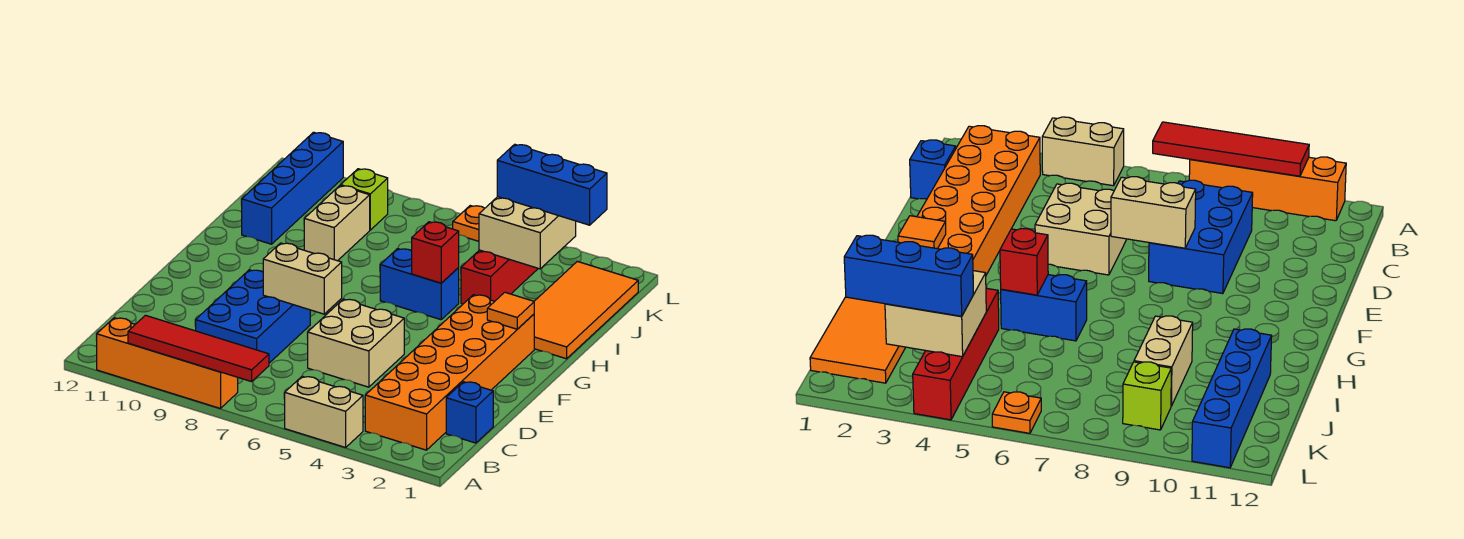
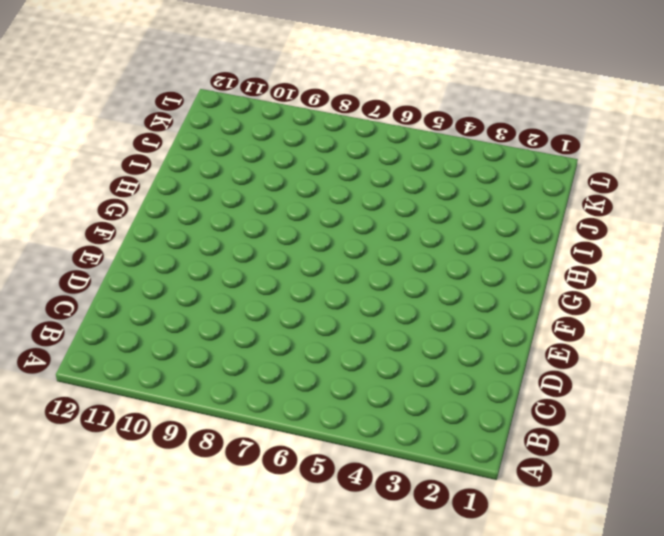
none -> tan brick A4:A5 level 1
none -> orange brick A8:A11 level 1
none -> orange brick B2:G3 level 1

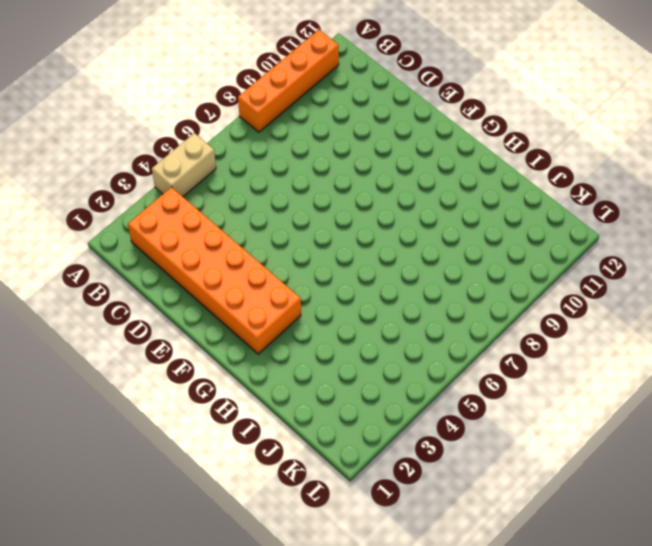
none -> blue brick C1 level 1
none -> blue brick C8:E9 level 1
none -> tan brick D5:E6 level 1

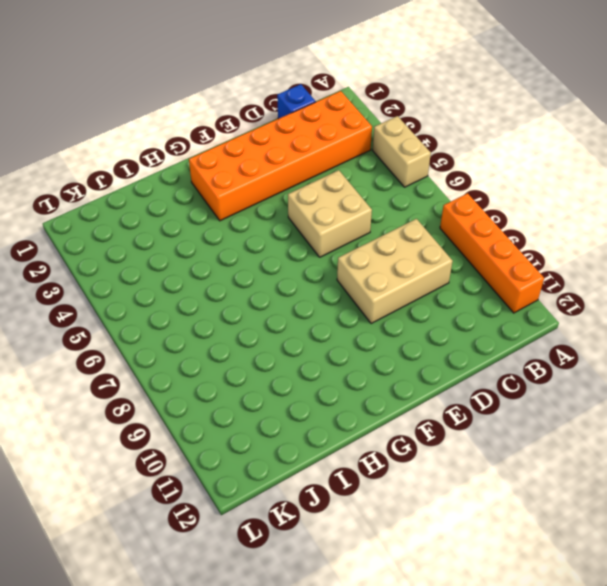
tan brick C8:E9 level 1 -> blue brick C8:E9 level 1
none -> orange tile H1:K2 level 1
none -> blue brick H5:H6 level 1
none -> red brick I4:L4 level 1

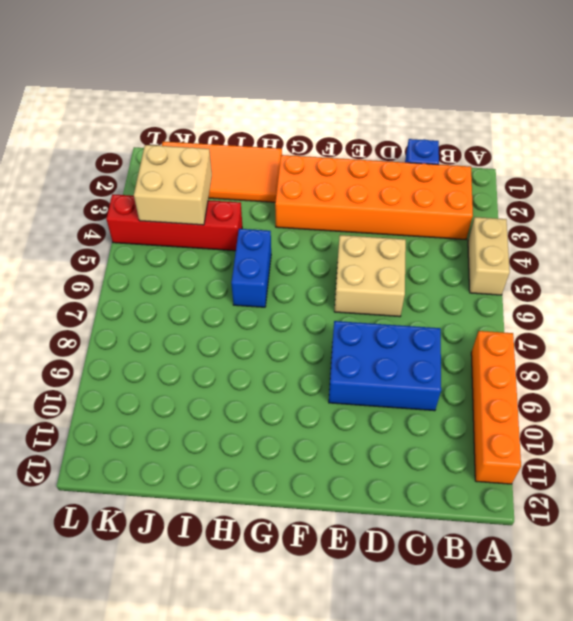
none -> tan brick I9:J9 level 1
none -> blue brick I11:L11 level 1
none -> lime brick K9 level 1

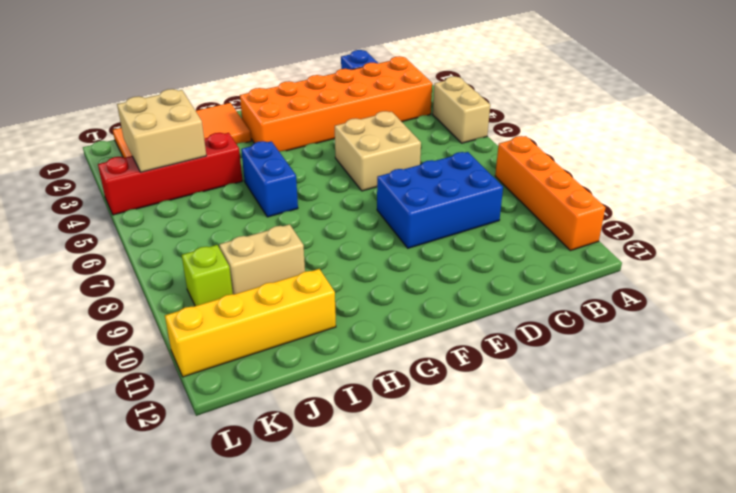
yellow brick I11:L11 level 1 -> blue brick I11:L11 level 1
none -> orange plate L6 level 1
none -> red tile A7:A10 level 2
none -> tan brick E7:E8 level 2

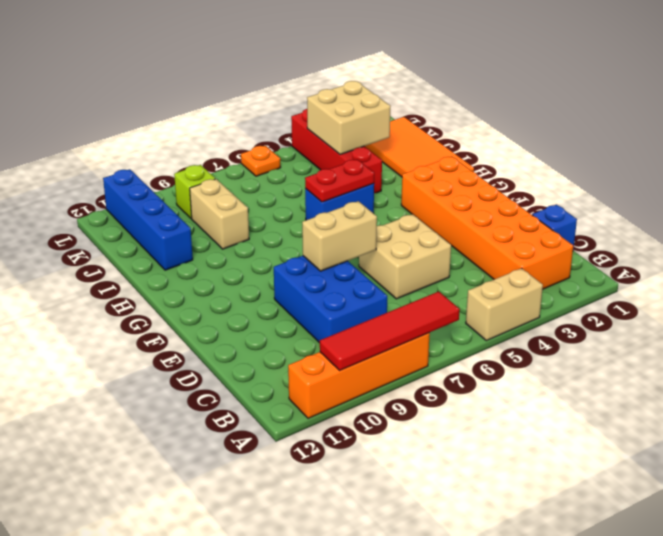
red plate H5:H6 level 2 -> red brick H5 level 2
none -> orange tile G2 level 2
none -> blue brick K2:K4 level 3

